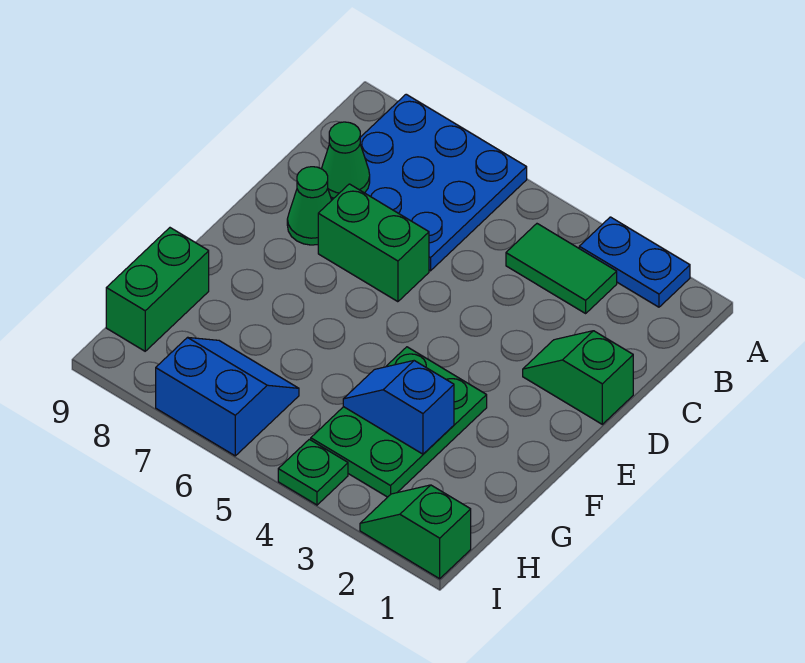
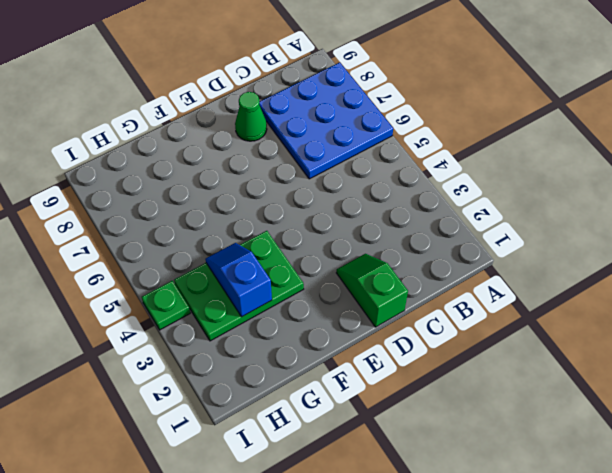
none -> blue plate A2:A3 level 1
none -> green tile B3:B4 level 1
none -> green brick D6:D7 level 1

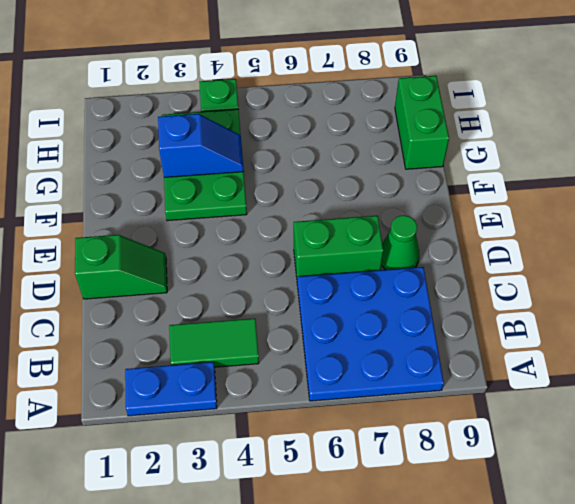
none -> blue slope H6:I7 level 1 top I
none -> green slope I1:I2 level 1 top 1
none -> green cone C8 level 2

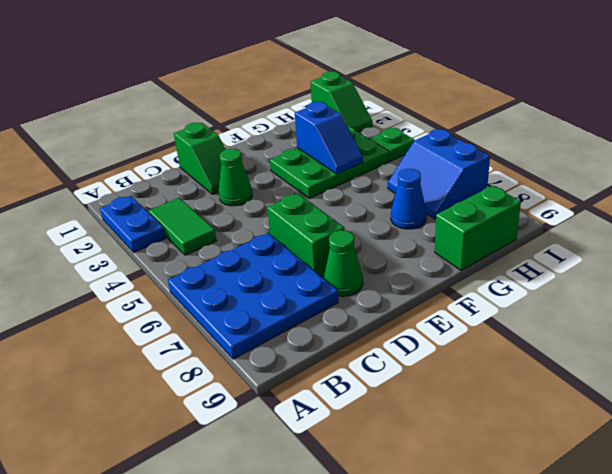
green cone D3 level 1 -> green cone C8 level 2
blue cone G7 level 1 -> none

